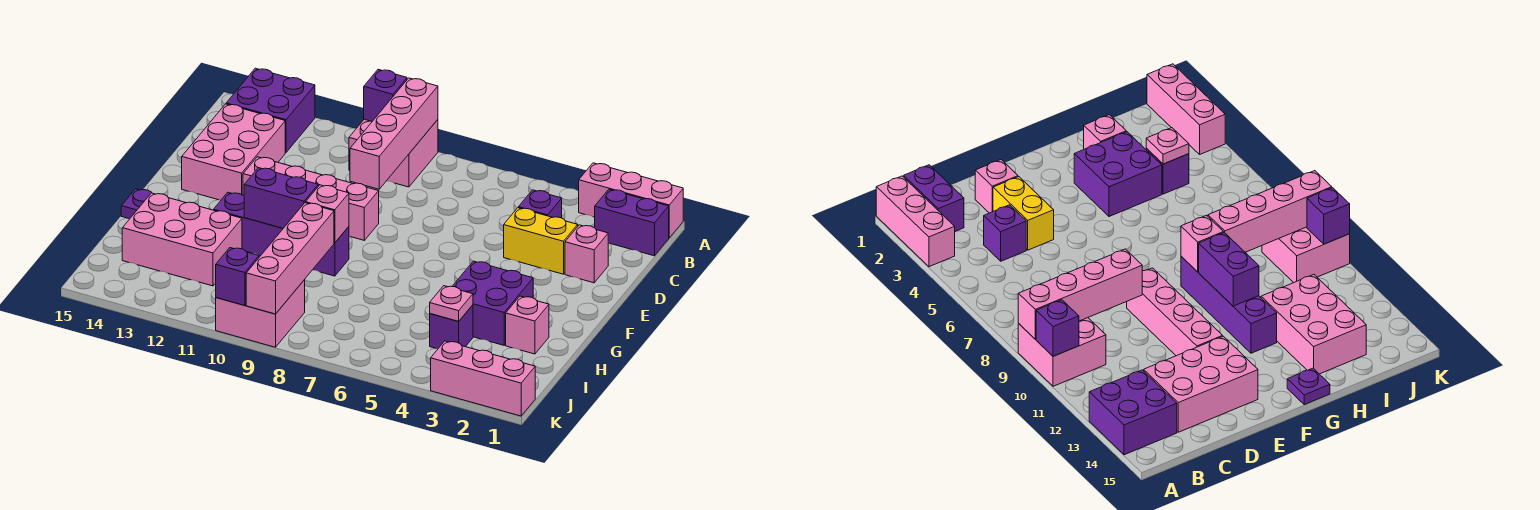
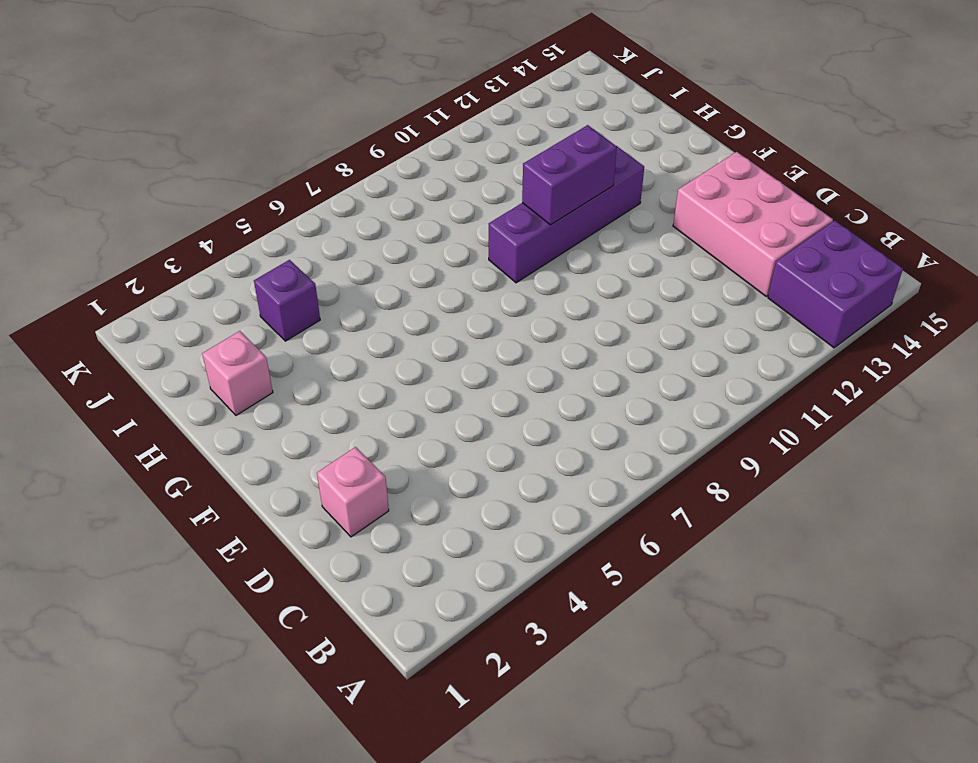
none -> pink brick A1:A3 level 1
none -> pink brick A9:B10 level 1
none -> purple brick B1:B2 level 1

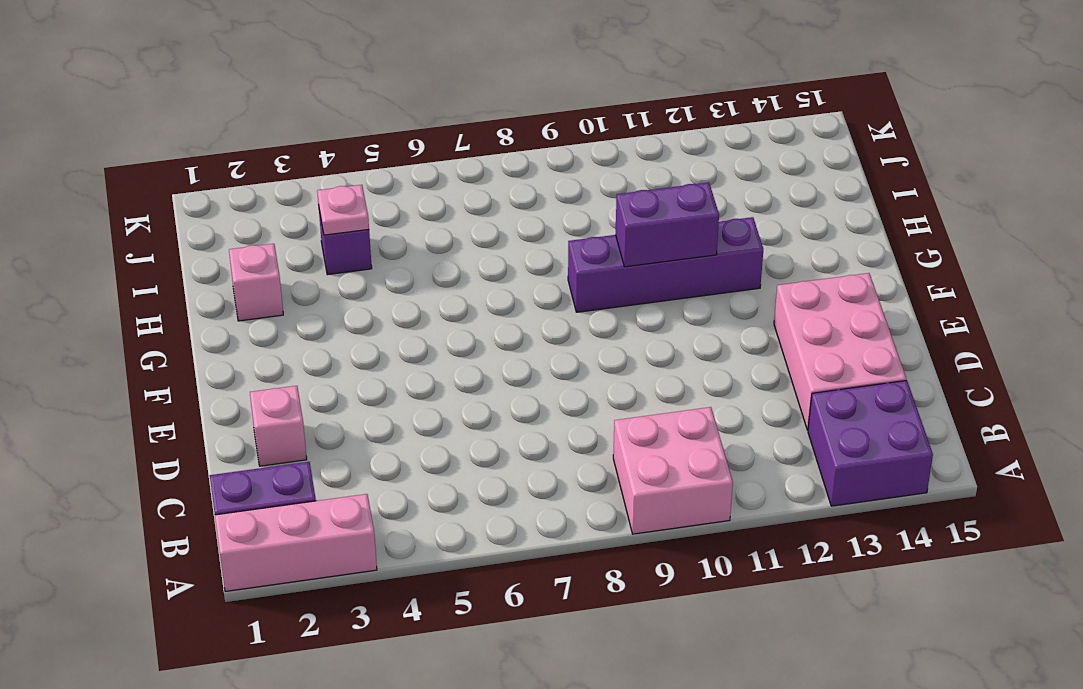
none -> purple brick C4 level 1
none -> yellow brick D3:D4 level 1
none -> pink brick E9:E12 level 1

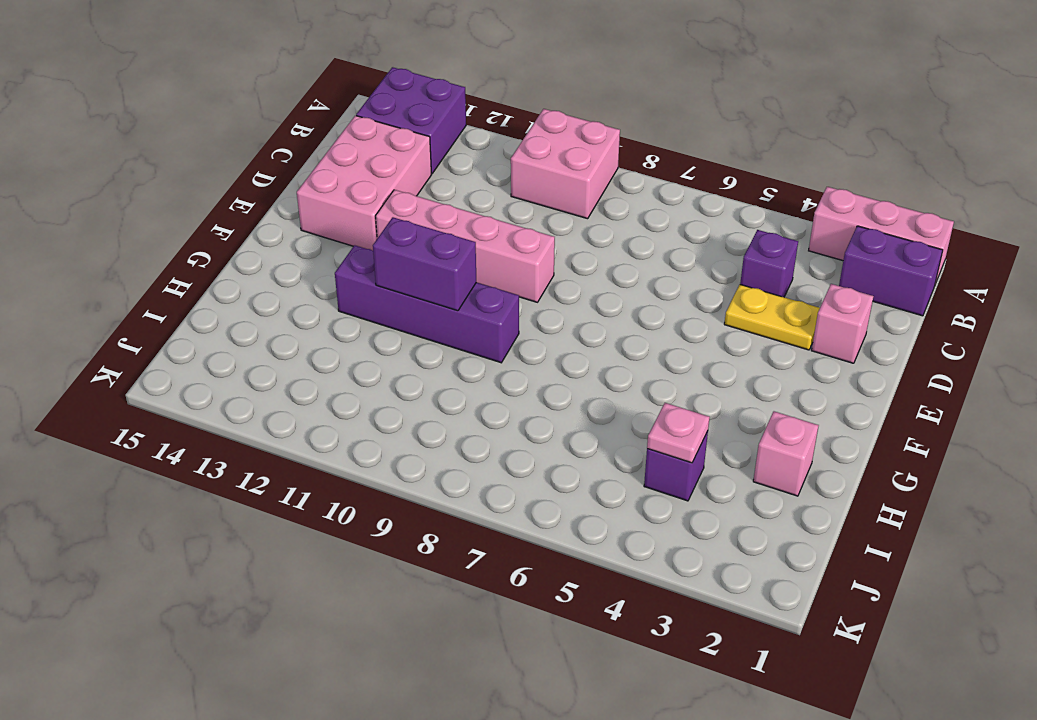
yellow plate D3:D4 level 1 -> yellow brick D3:D4 level 1
none -> purple brick G3:H4 level 1
none -> purple plate G15 level 1
none -> pink brick H12:I14 level 1

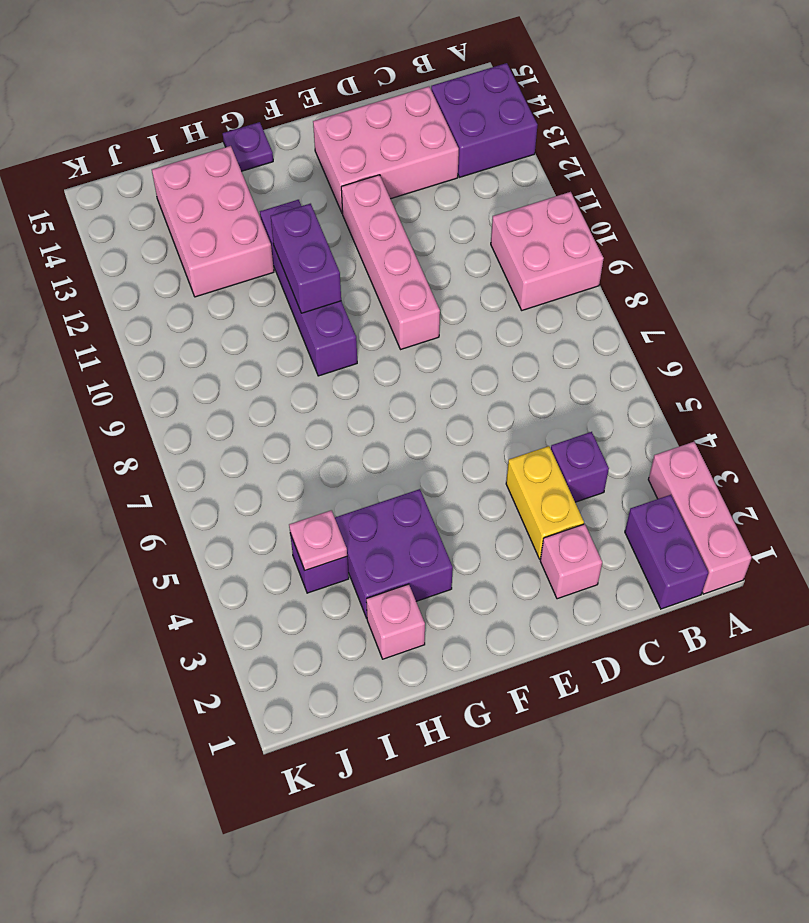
none -> pink brick J9:K10 level 1
none -> pink brick K1:K3 level 1
none -> pink brick A9:D9 level 2

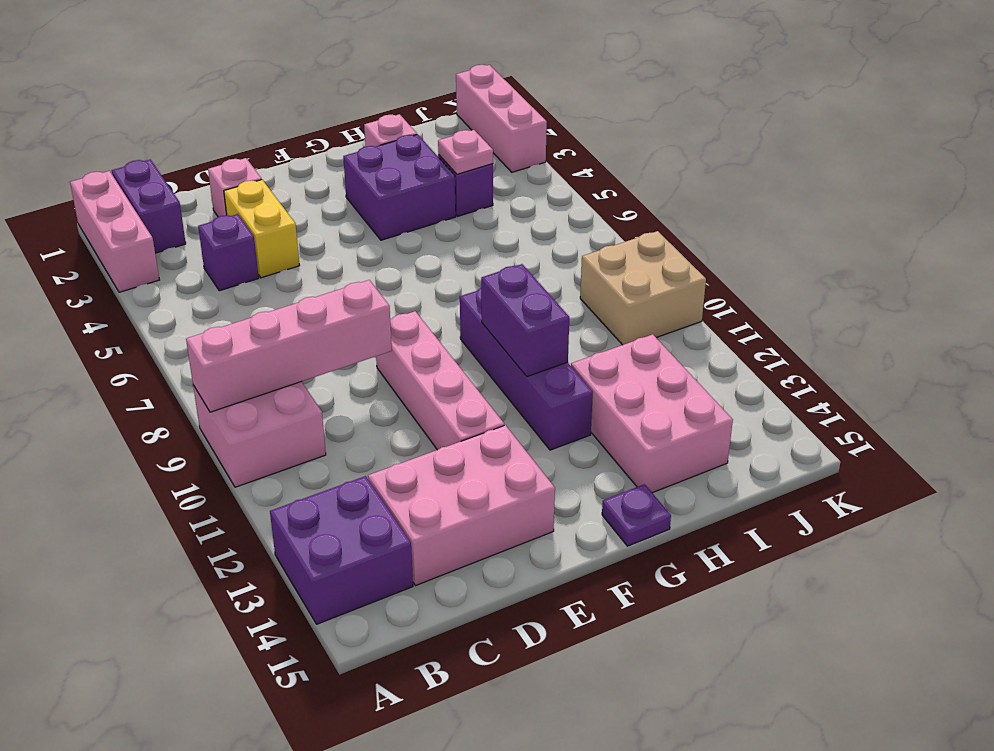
tan brick J9:K10 level 1 -> pink brick J9:K10 level 1
none -> purple brick A10 level 2
none -> pink brick G9 level 2
none -> pink brick H9:K9 level 2

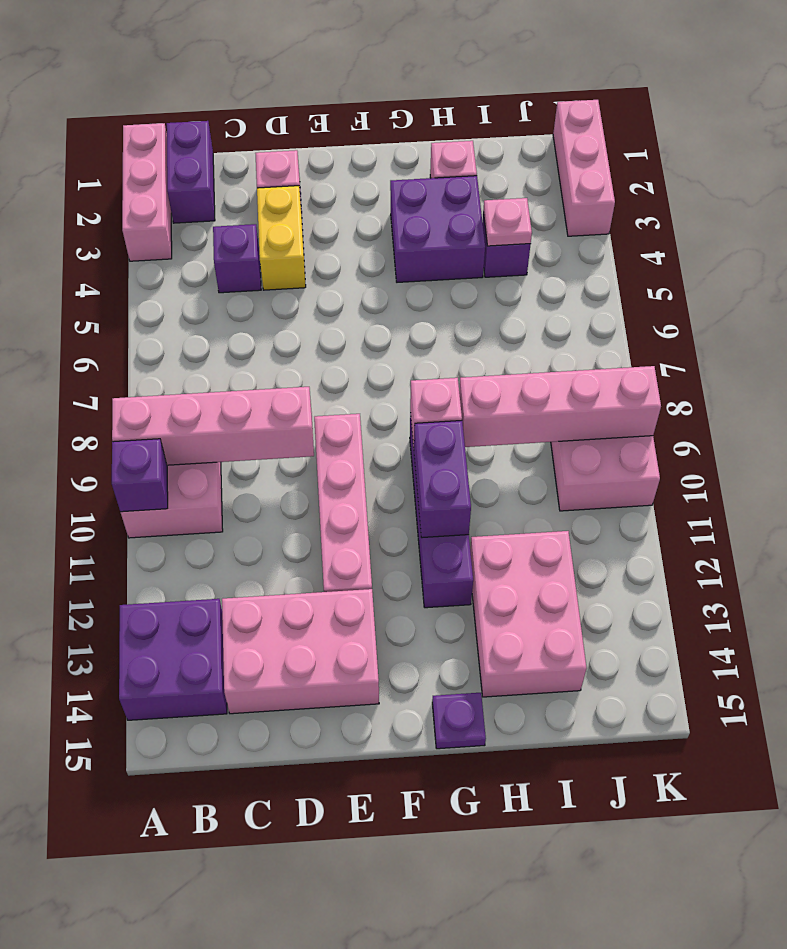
none -> purple brick K10 level 2

